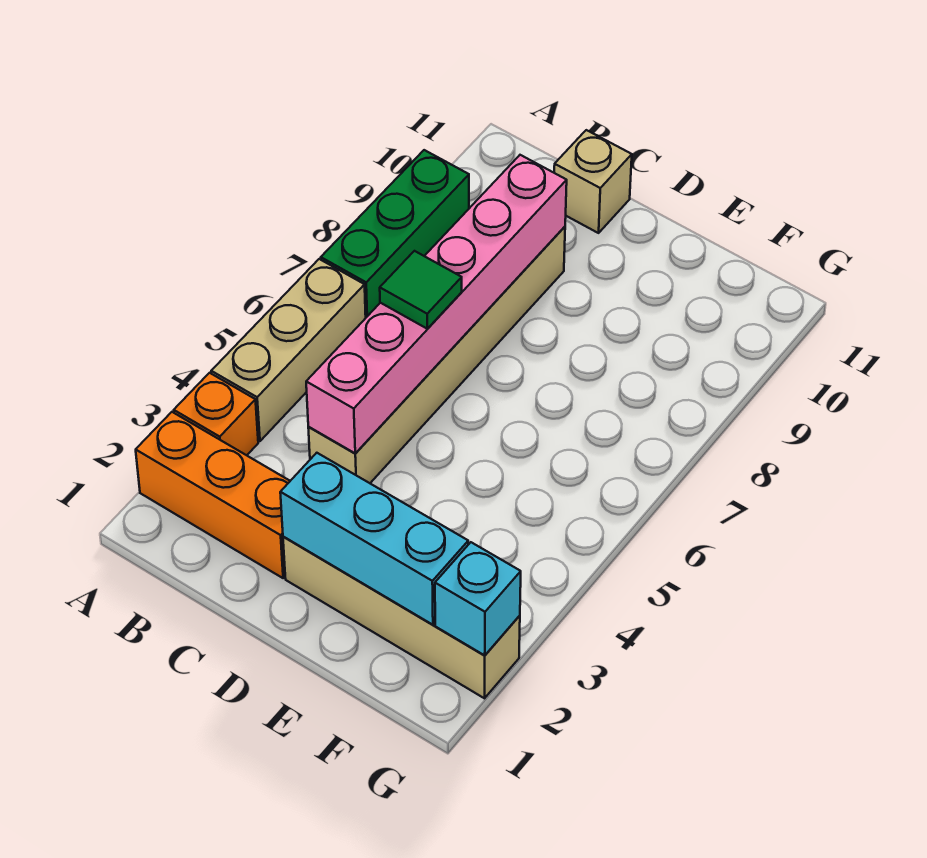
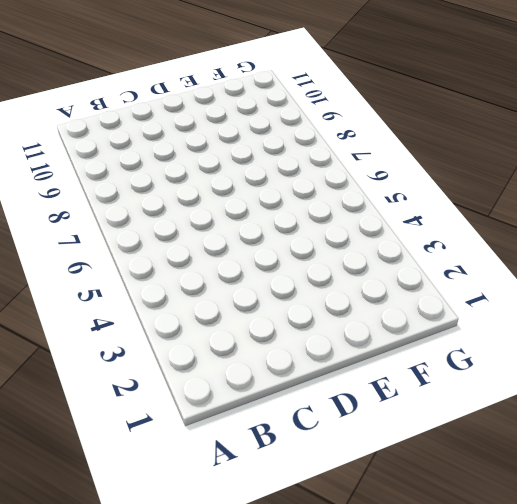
none -> orange brick A2:C2 level 1
none -> orange brick A3 level 1

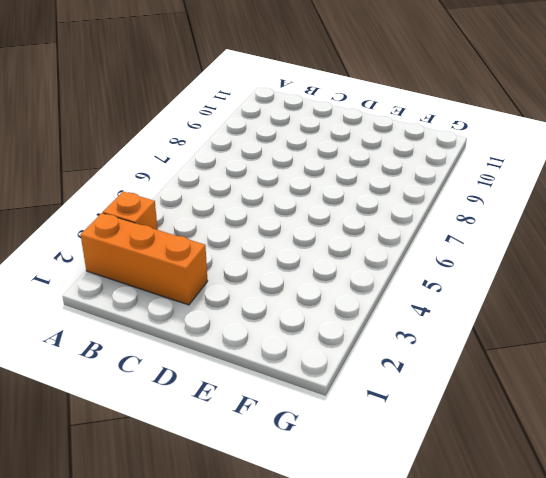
none -> tan brick A4:A6 level 1
none -> green brick A7:A9 level 1

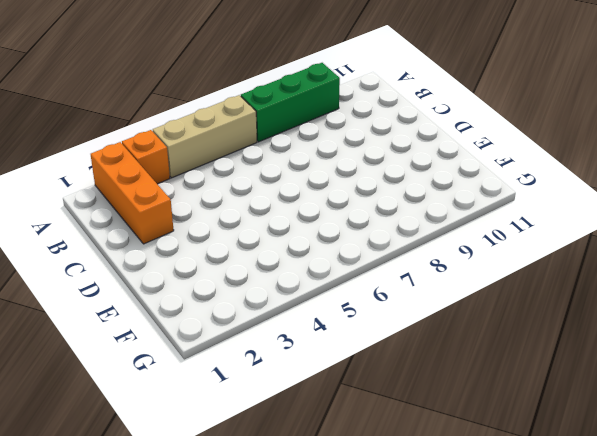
none -> tan brick C4:C9 level 1
none -> tan brick C11 level 1

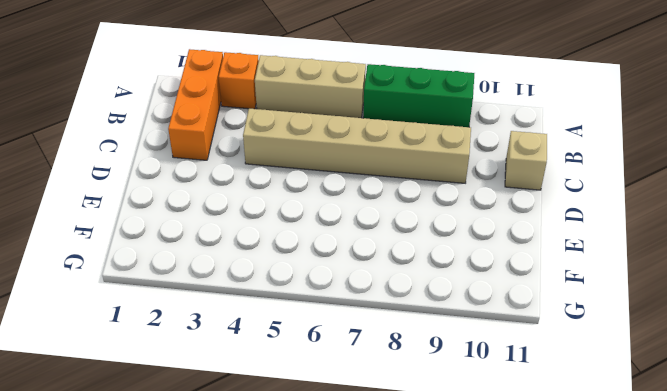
none -> tan brick D2:G2 level 1
none -> pink brick C4:C9 level 2

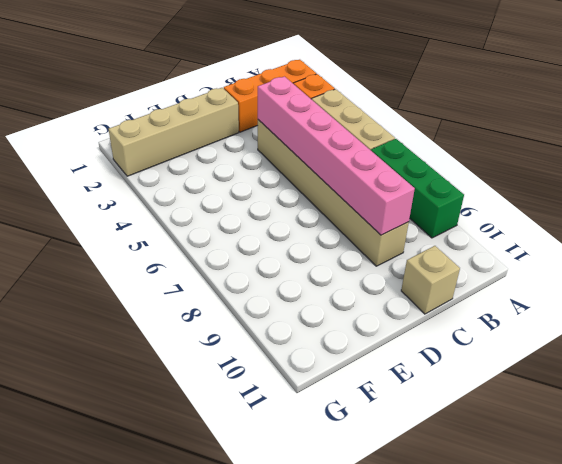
none -> cyan brick D2:F2 level 2
none -> cyan brick G2 level 2

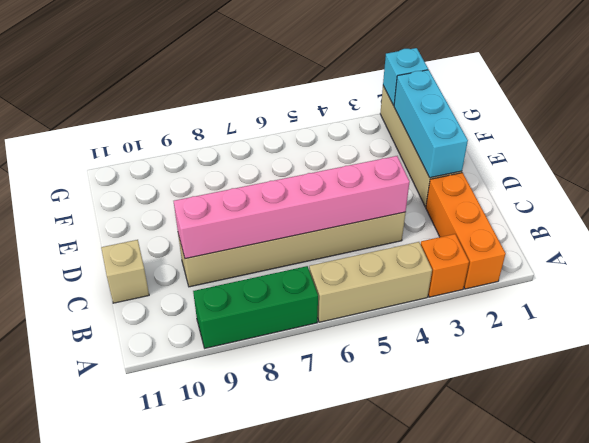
none -> green tile C6 level 3

